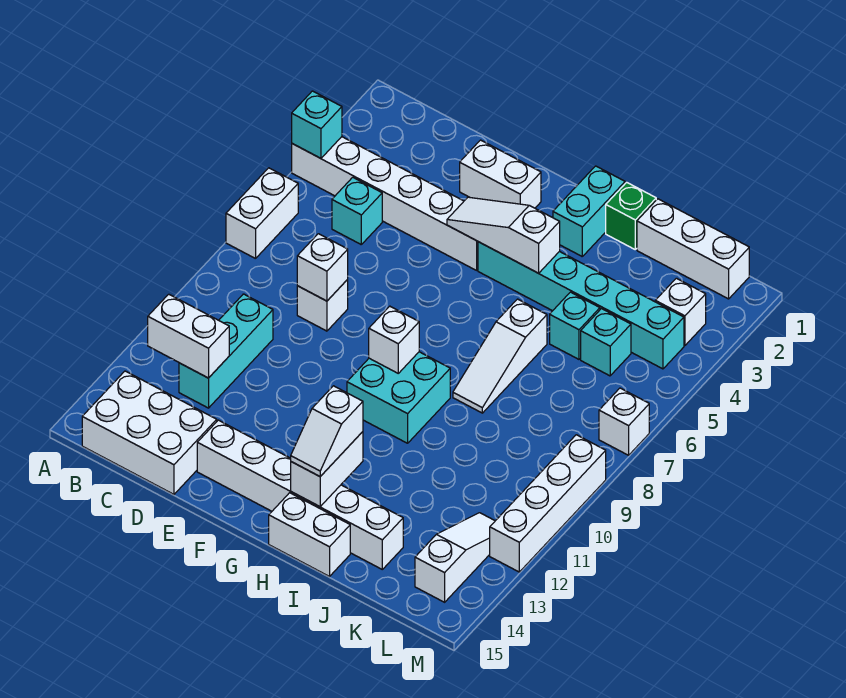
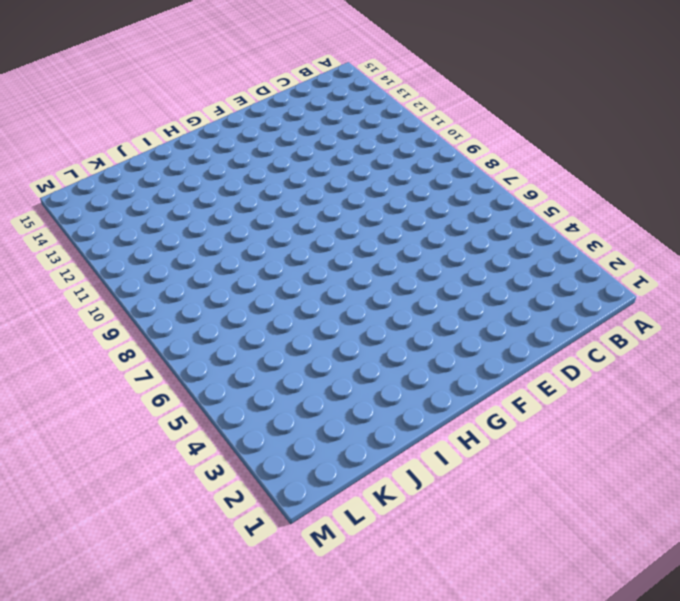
none -> white brick A4:F4 level 1
none -> white brick A6:A7 level 1
none -> white brick B14:D15 level 1

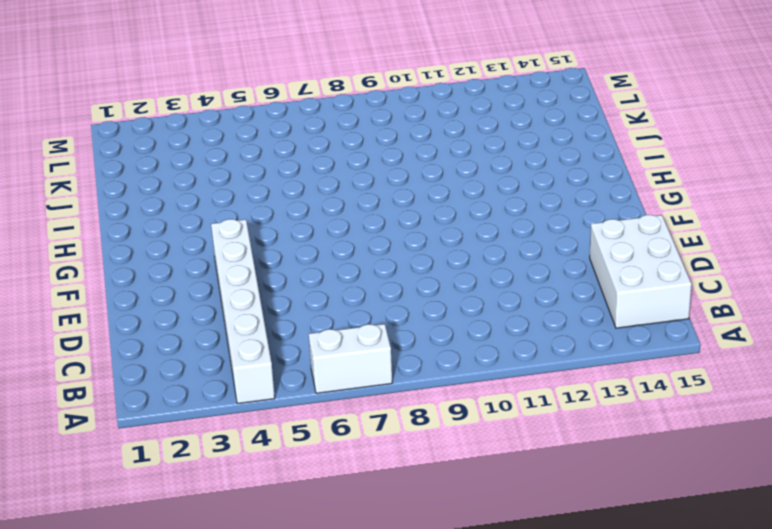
none -> cyan brick C5 level 1
none -> cyan brick C10:C12 level 1
none -> white brick D8 level 1

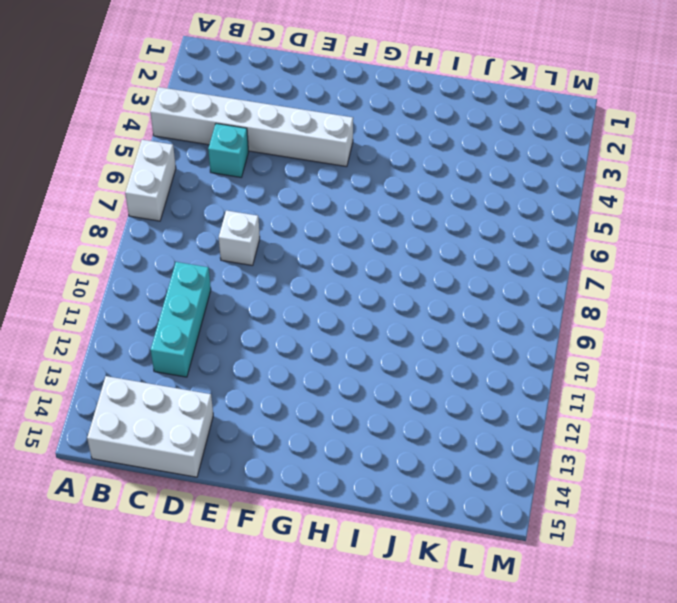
none -> white brick E2:F2 level 1
none -> white brick E14:J14 level 1
none -> cyan brick G4:L4 level 1

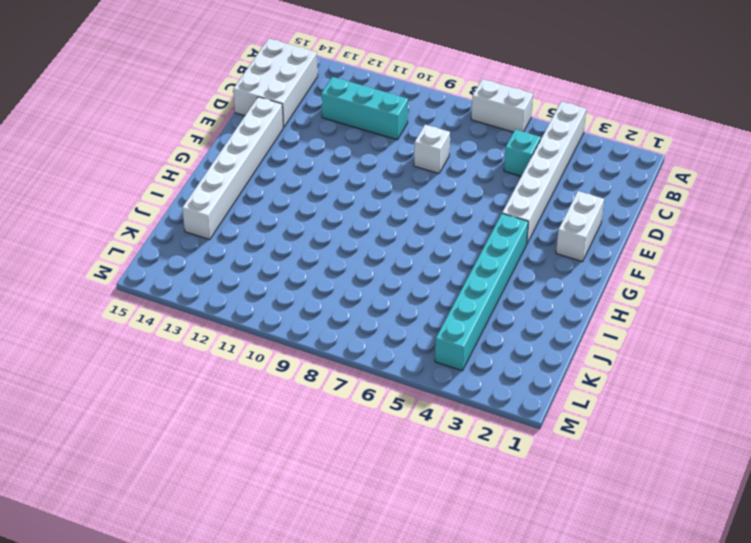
none -> cyan brick G9:H10 level 1
none -> cyan brick H1:H2 level 1
none -> white brick H15:I15 level 1

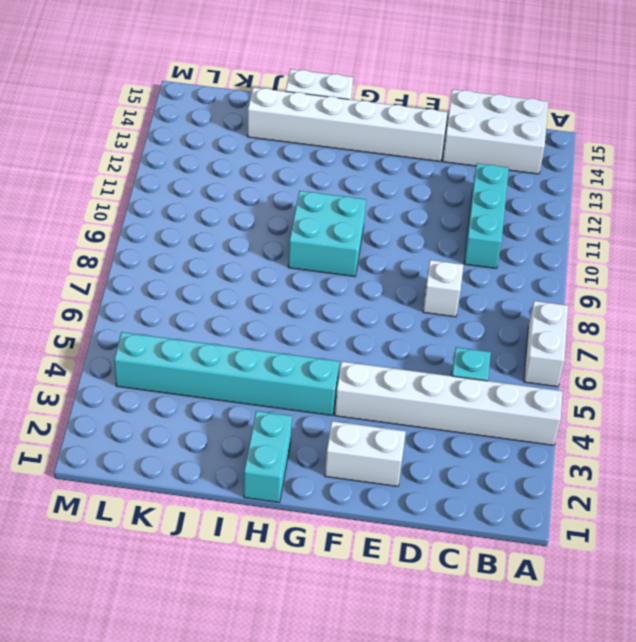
none -> green brick I1 level 1
none -> white slope I6:I8 level 1 top 6
none -> white brick J1:L1 level 1

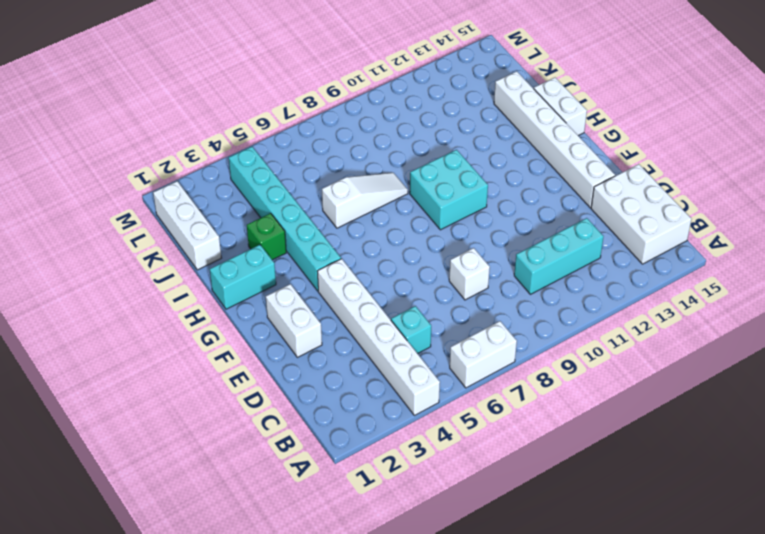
green brick I3 level 1 -> green brick I1 level 1
none -> cyan brick J5 level 1
none -> cyan brick K5 level 1
none -> white brick L3 level 1

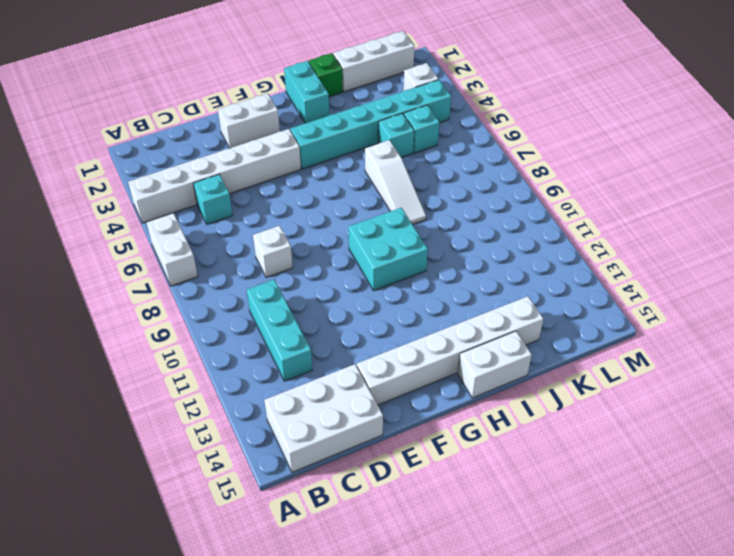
none -> white slope L12:L14 level 1 top 14
none -> white brick M7 level 1
none -> white brick M9:M12 level 1

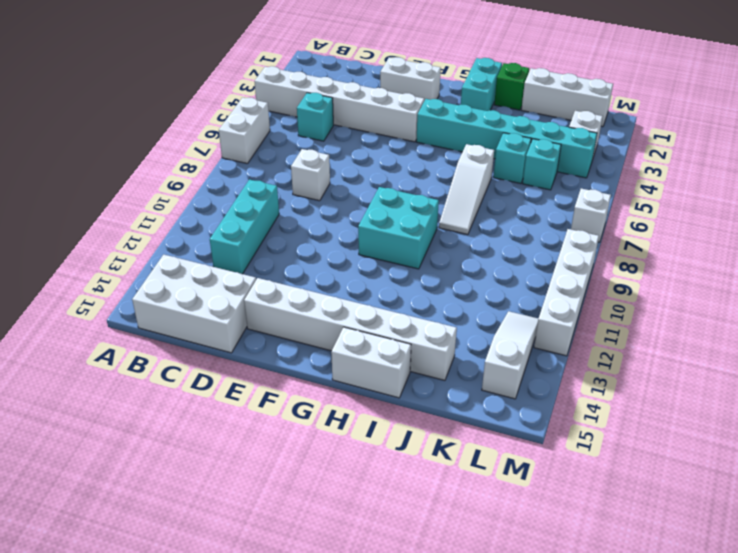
none -> cyan brick A4 level 2
none -> white brick B12:C12 level 2
none -> white brick D8 level 2

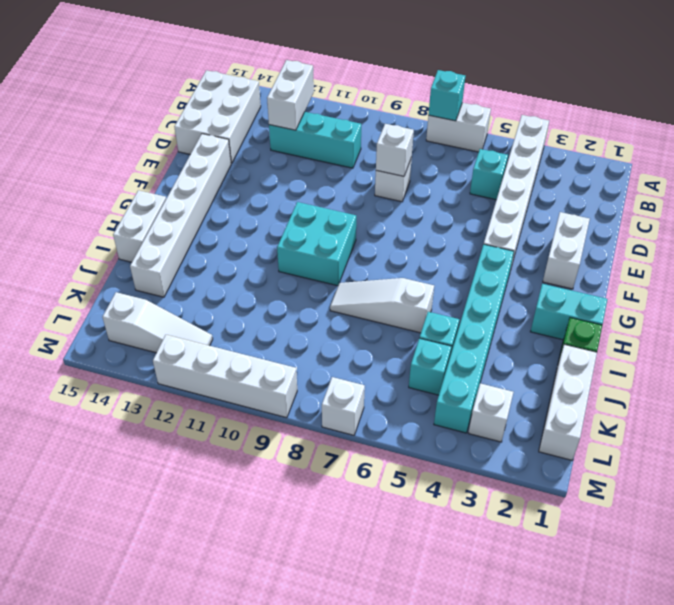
cyan brick A7 level 2 -> cyan brick A4 level 2
none -> white slope F4:H4 level 2 top H
none -> white brick G9 level 2
none -> white brick H13:H14 level 2

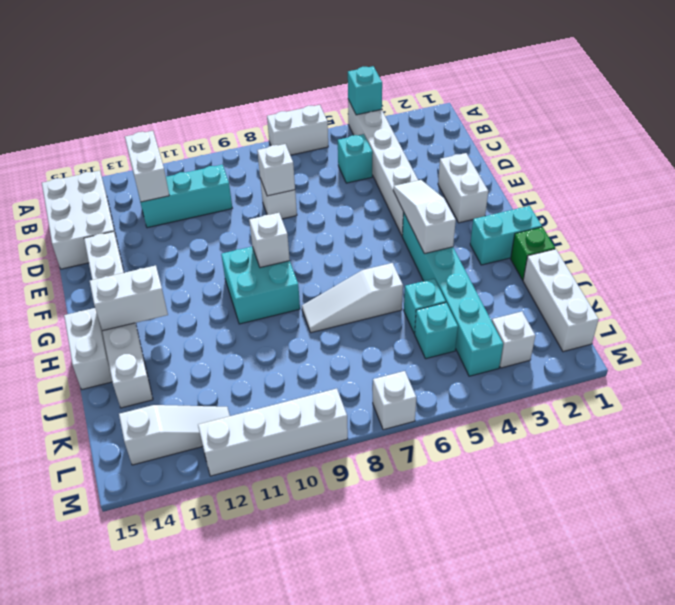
none -> white slope H13:H14 level 3 top 13

